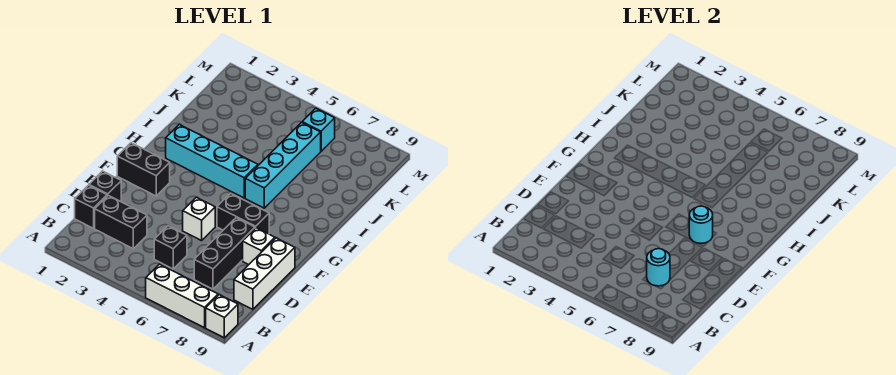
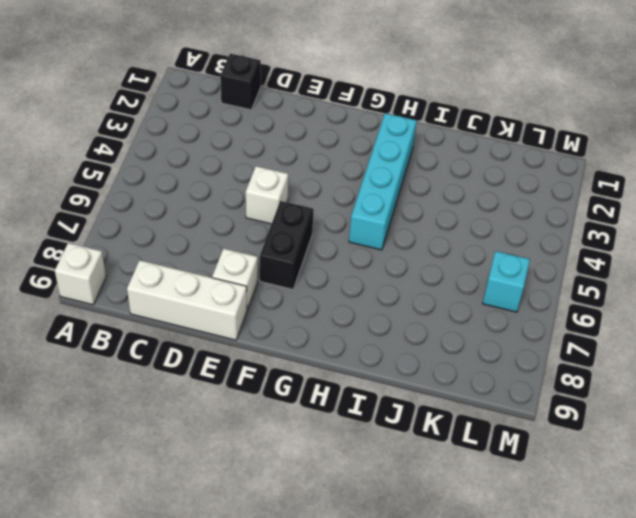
none -> white brick A6:A8 level 1
none -> black brick C2:C3 level 1
none -> black brick C5 level 1

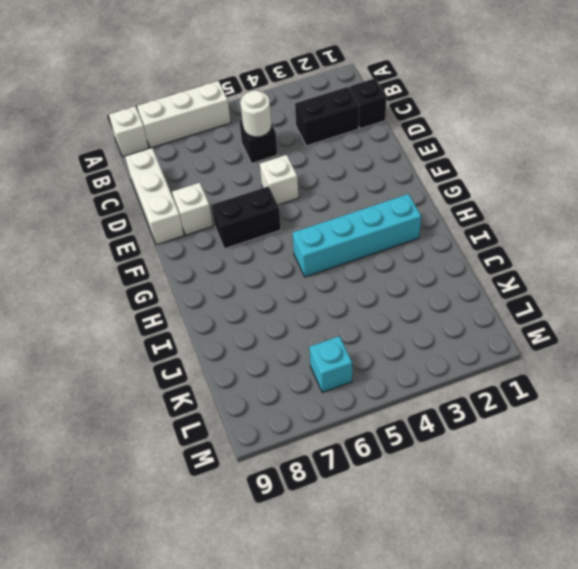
white round brick C5 level 2 -> none
none -> black brick C7:E7 level 1
none -> black brick D1 level 1
none -> black brick F1:F2 level 1

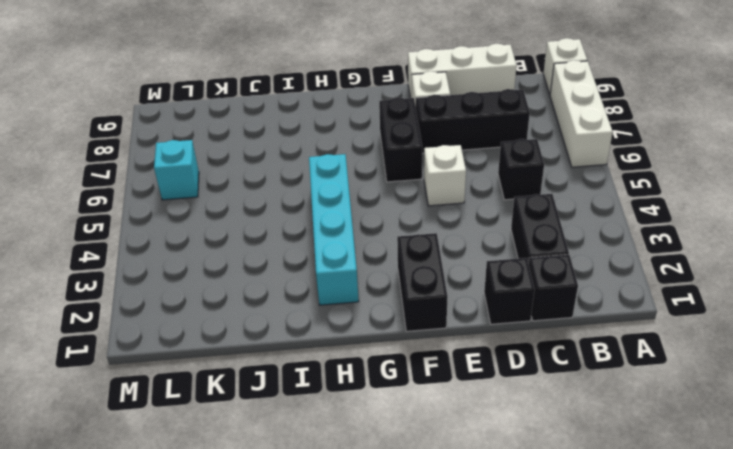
none -> cyan brick H6:K6 level 1
none -> cyan round brick C7 level 2
none -> cyan round brick F7 level 2

